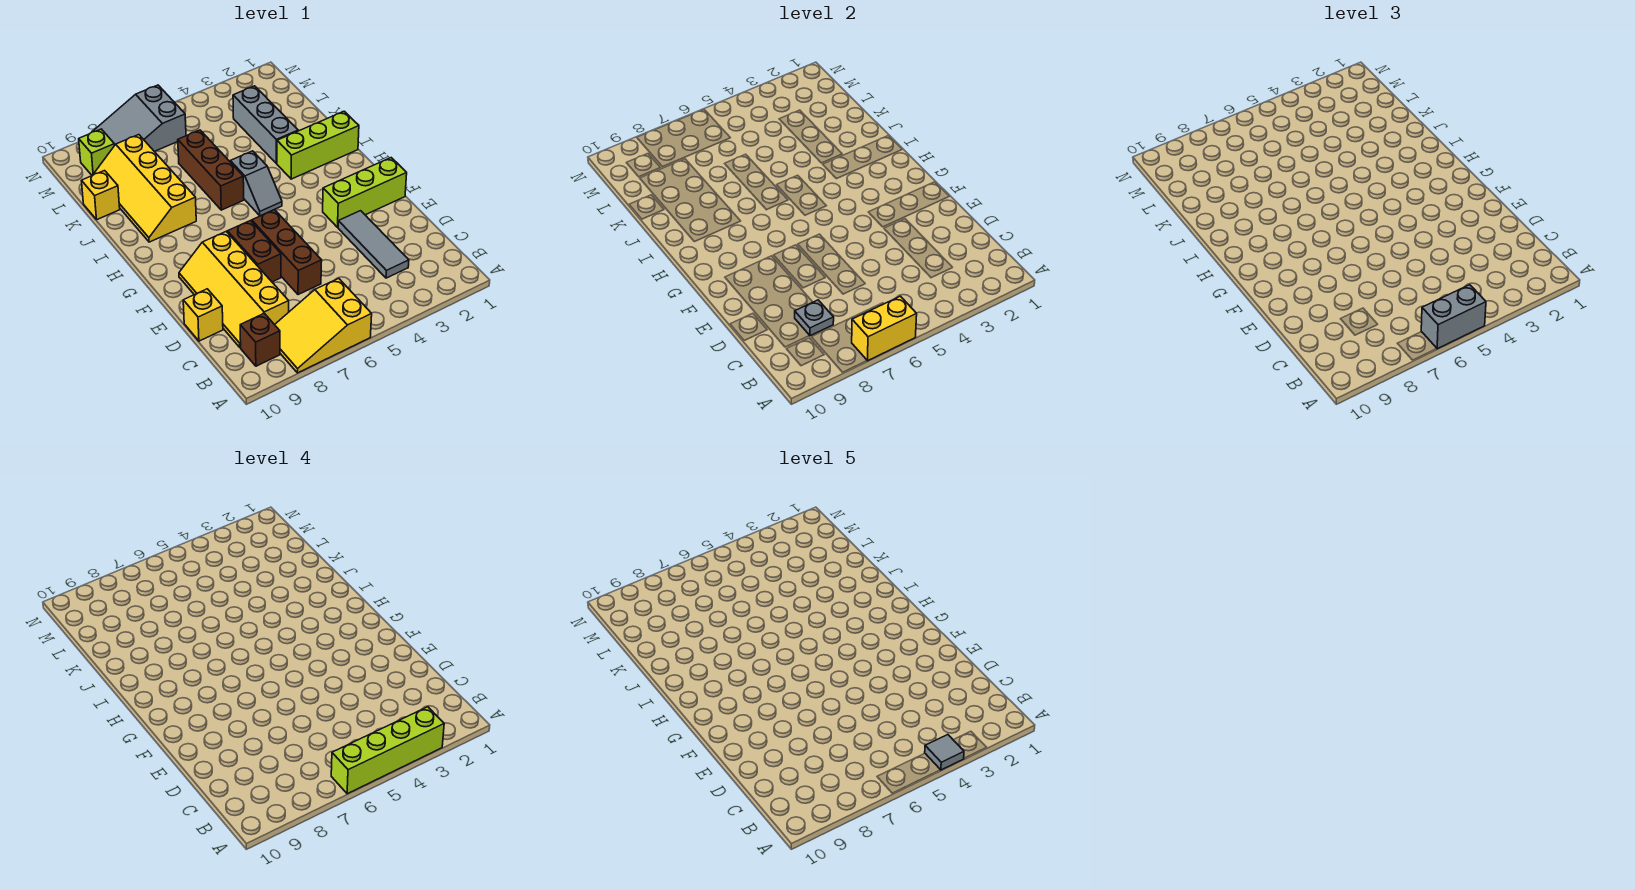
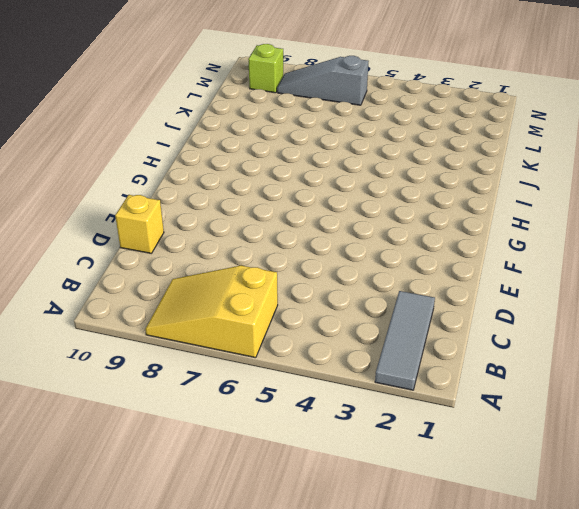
grey tile A2:C2 level 1 -> grey tile C3:E3 level 1
grey slope M6:M8 level 1 top 6 -> grey slope M6:N8 level 1 top 6
none -> brown brick B9 level 1
none -> yellow slope C8:F9 level 1 top 8
none -> brown brick D6:F6 level 1

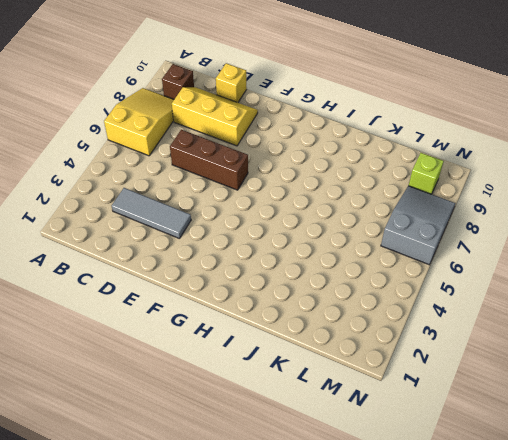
yellow slope C8:E9 level 1 top 8 -> yellow slope C8:F9 level 1 top 8
none -> brown brick E7:F7 level 1
none -> lime brick F1:F3 level 1
none -> grey slope H5:I5 level 1 top I

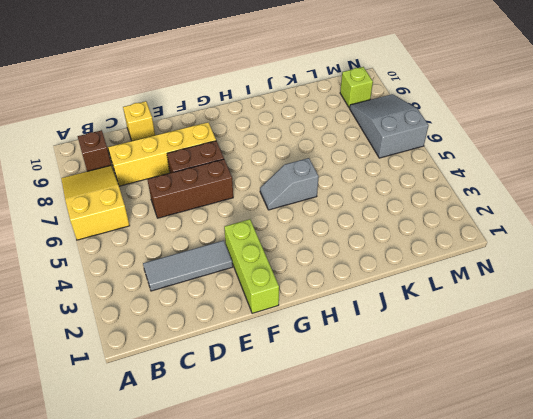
none -> lime brick I1:I3 level 1
none -> brown brick I6:K6 level 1
none -> yellow slope I8:L9 level 1 top 8

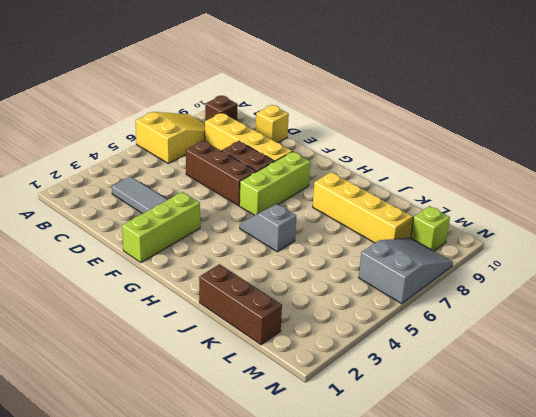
lime brick G6:G8 level 1 -> lime brick I1:I3 level 1
brown brick J1:L1 level 1 -> brown brick I6:K6 level 1
none -> grey brick J3:L3 level 1
none -> yellow brick K10 level 1
none -> yellow brick A6:A7 level 2

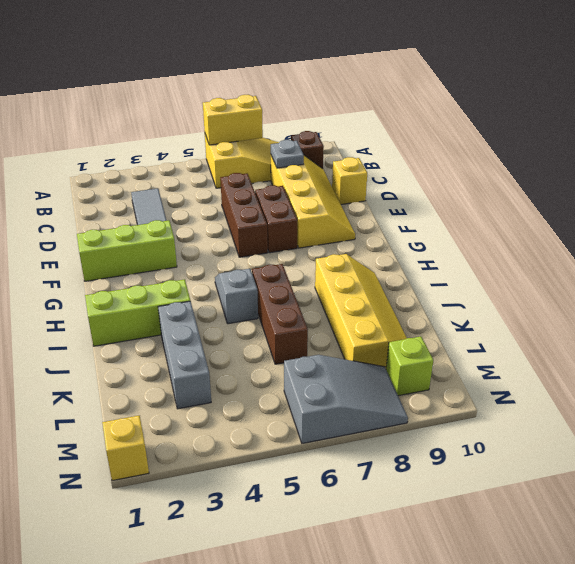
yellow brick N1 level 1 -> yellow brick K10 level 1
none -> grey brick A5:A6 level 3
none -> lime brick A3:A6 level 4
none -> grey tile A4 level 5

